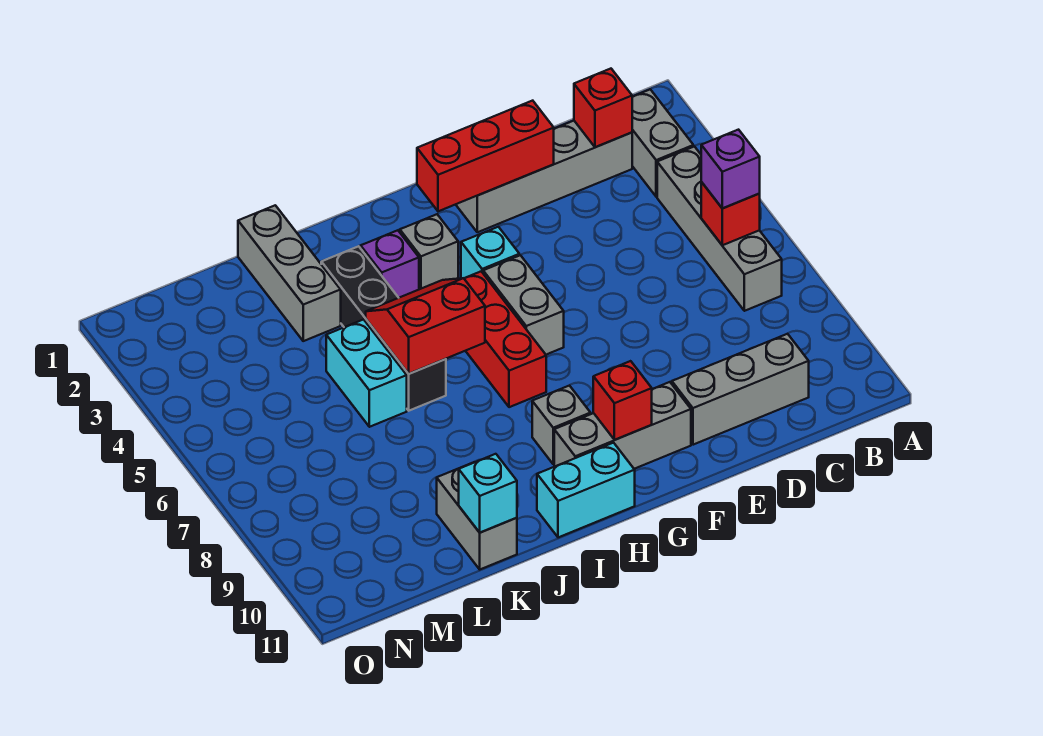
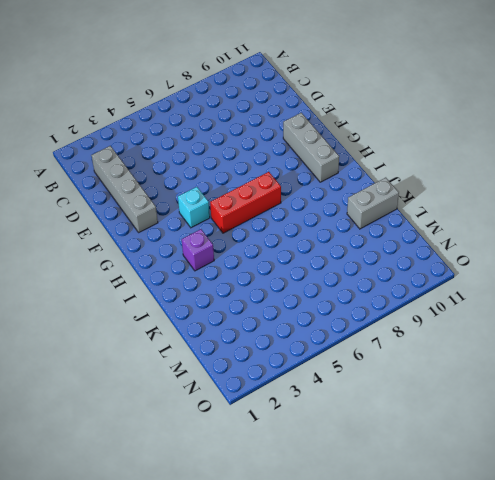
none -> grey brick B2:B3 level 1
none -> grey brick B4:B7 level 1
none -> grey brick C10:E10 level 1

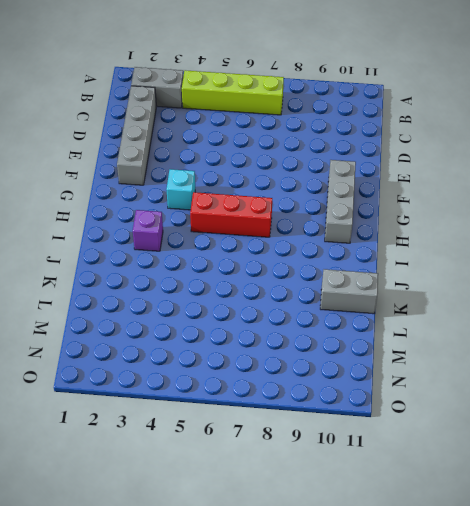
lime brick B4:B7 level 1 -> grey brick B4:B7 level 1
none -> grey brick C10:E10 level 1
none -> grey brick G5:G6 level 1
none -> grey brick H3 level 1

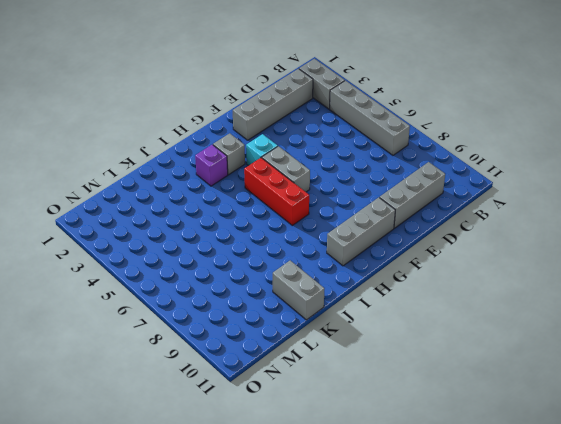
none -> grey brick H9 level 1
none -> cyan brick H11:I11 level 1
none -> black brick J3:J6 level 1

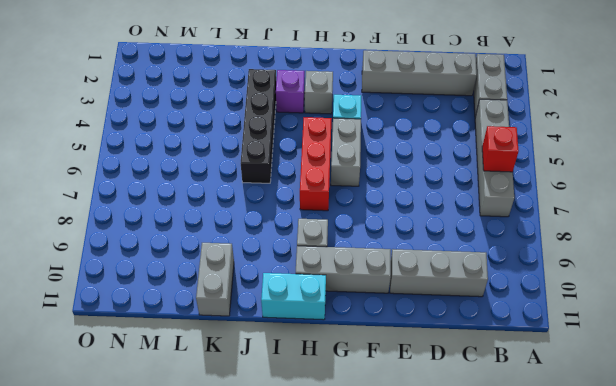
none -> grey brick K1:K3 level 1
none -> cyan brick K5:K6 level 1
none -> red brick C2 level 2

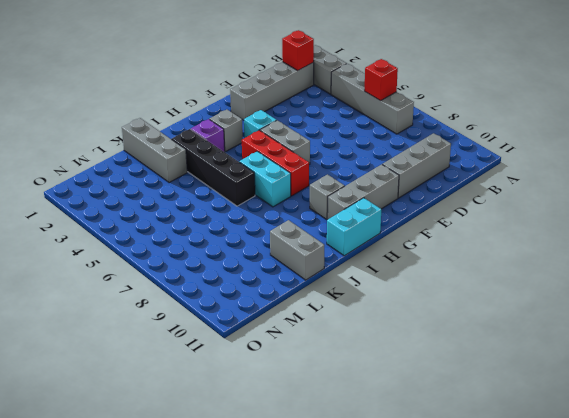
cyan brick I6:I7 level 1 -> cyan brick K5:K6 level 1
none -> red brick E2:G2 level 2
none -> red brick G10 level 2
none -> red slope I5:J6 level 2 top 6

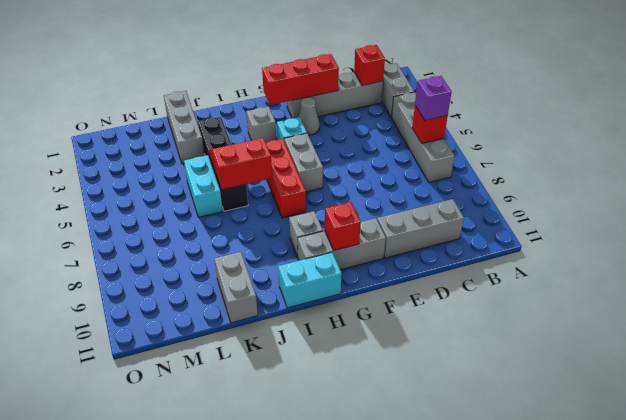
grey cone F3 level 1 -> none
none -> purple brick I3 level 1
none -> cyan brick K11 level 2

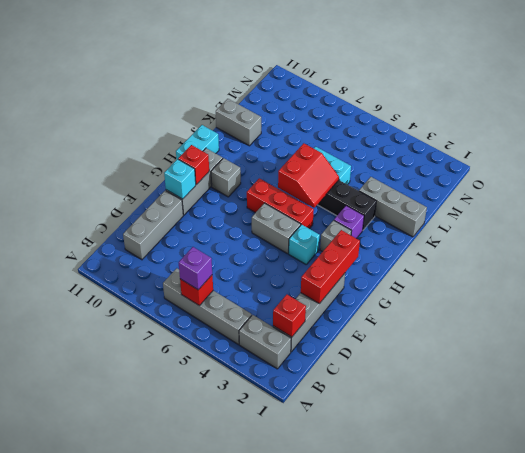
cyan brick F10 level 2 -> cyan brick K11 level 2

